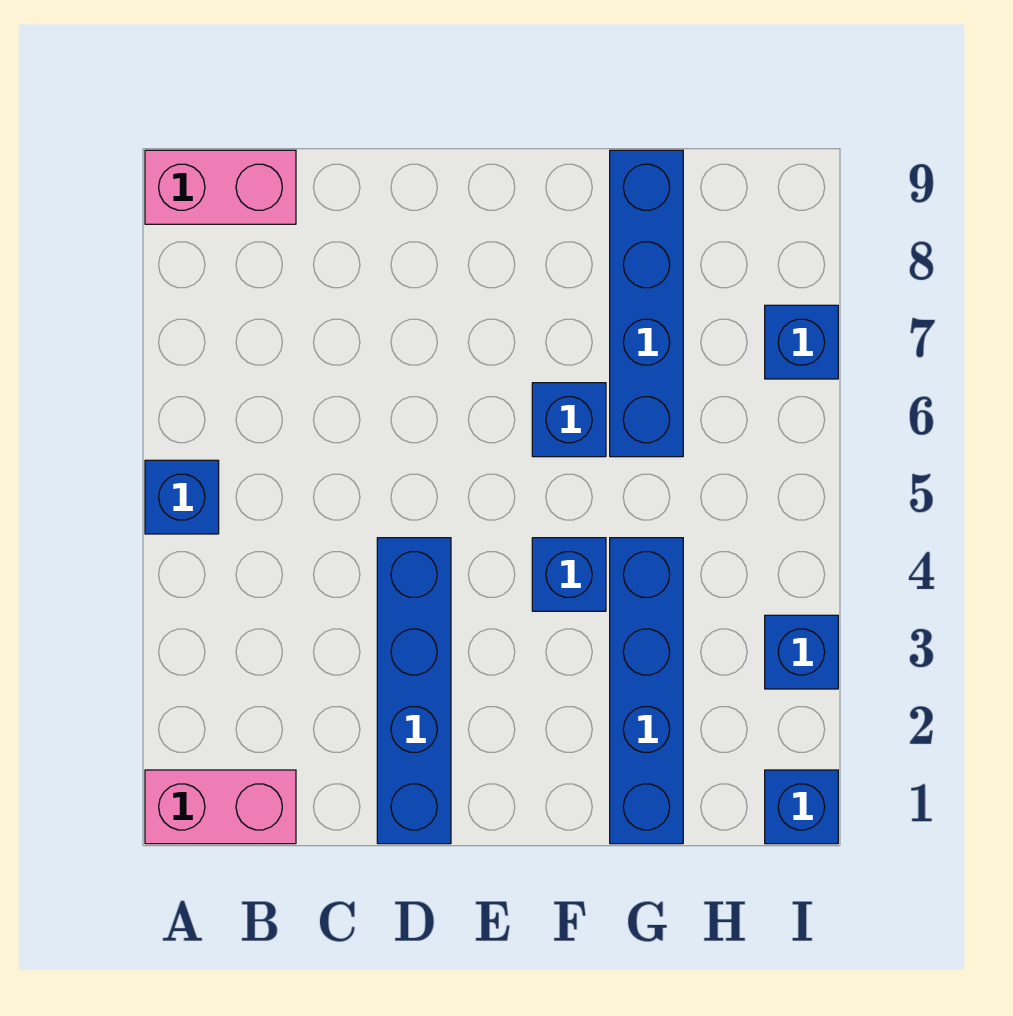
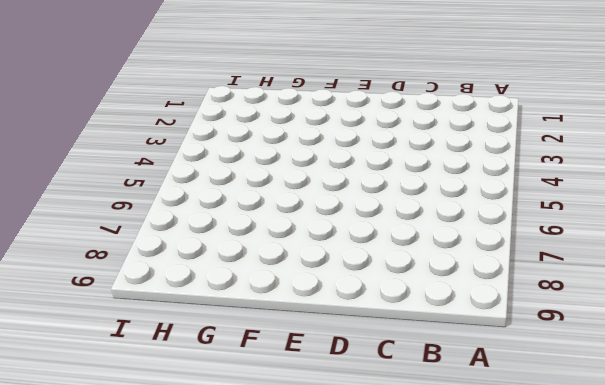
none -> pink brick A1:B1 level 1
none -> blue brick A5 level 1

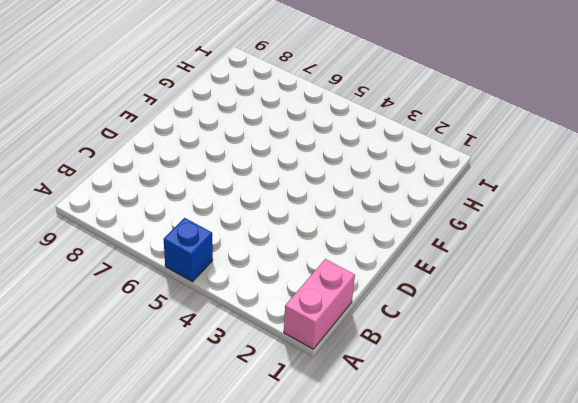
none -> pink brick A9:B9 level 1
none -> blue brick D1:D4 level 1

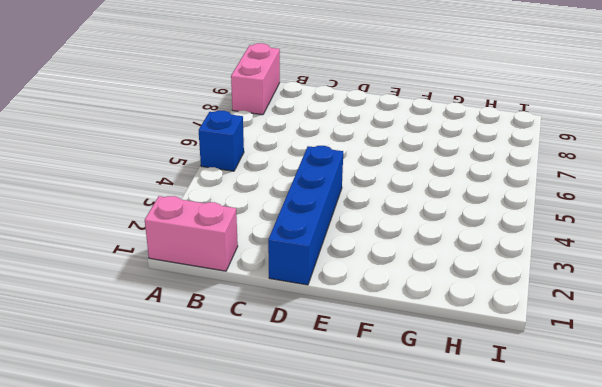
pink brick A8:A9 level 1 -> pink brick A9:B9 level 1
none -> blue brick F4 level 1
none -> blue brick F6 level 1

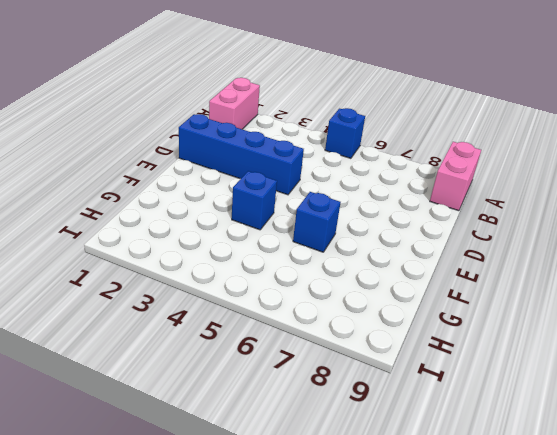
none -> blue brick G1:G4 level 1
none -> blue brick G6:G9 level 1

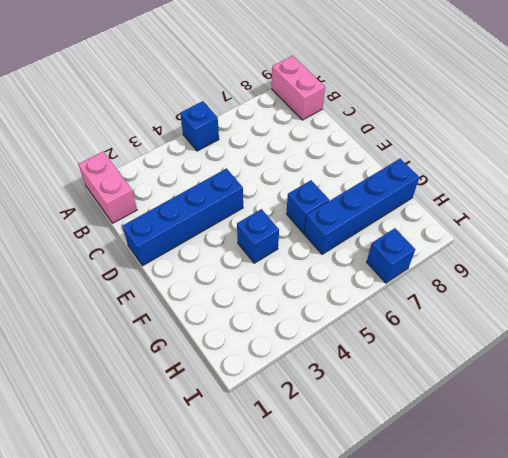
none -> blue brick G1:G4 level 1
none -> blue brick I1 level 1

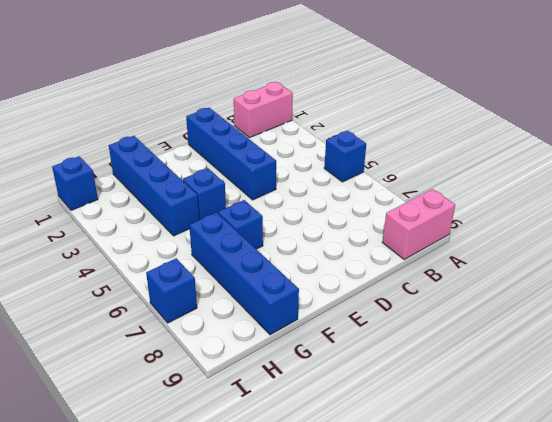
none -> blue brick I3 level 1

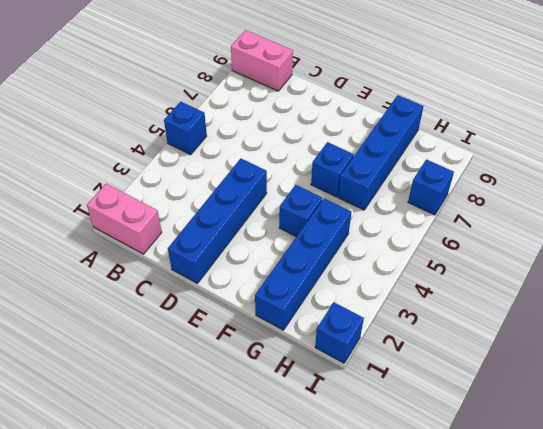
none -> blue brick I3 level 1

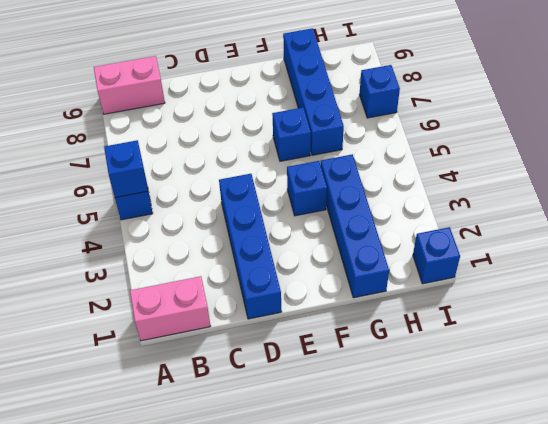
blue brick A5 level 2 -> blue brick I3 level 1

